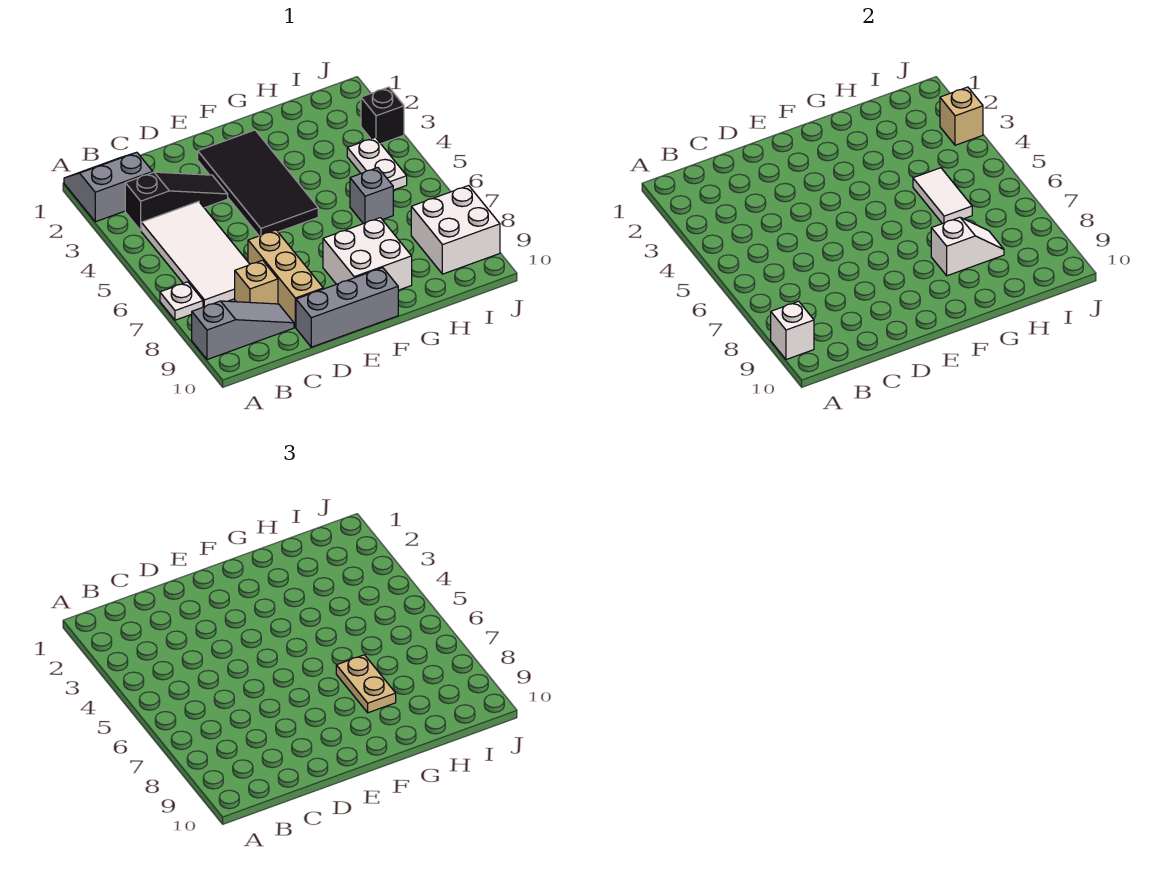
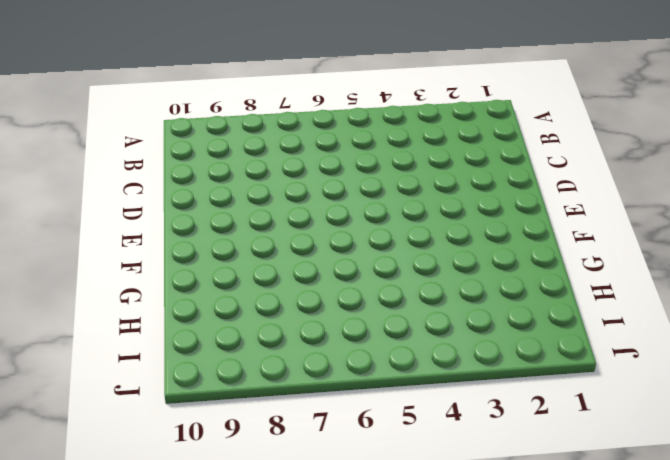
none -> grey slope A1:B2 level 1 top 2
none -> white plate A7 level 1
none -> grey slope A9:C9 level 1 top A

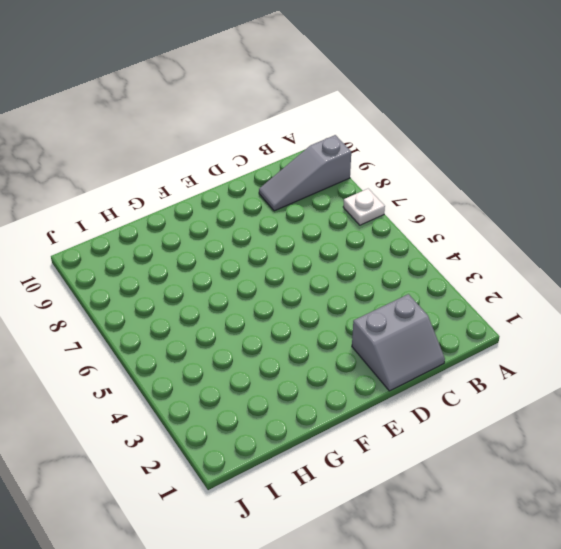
grey slope C1:D2 level 1 top 2 -> grey slope A1:B2 level 1 top 2
none -> black slope B3:D3 level 1 top B
none -> white tile B4:C7 level 1
none -> tan brick C8 level 1

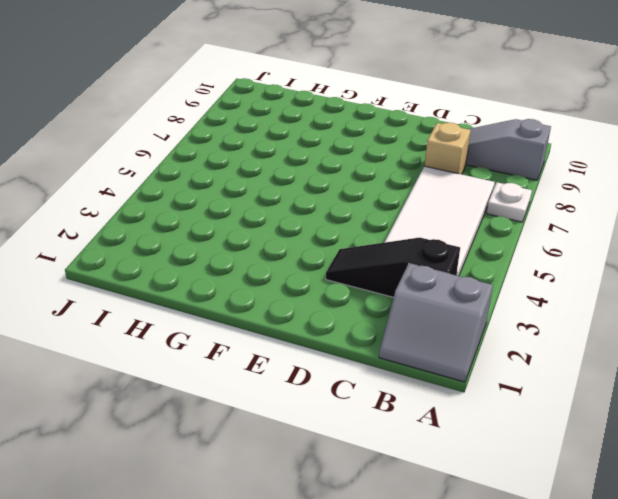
none -> tan brick D7:D9 level 1
none -> grey brick D10:F10 level 1
none -> black tile E2:F5 level 1

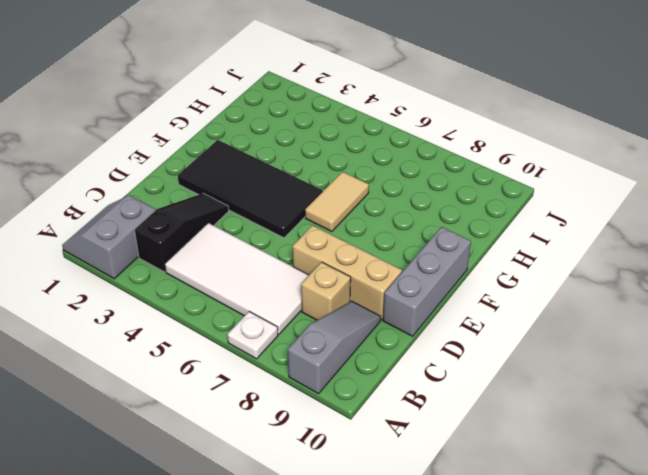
tan tile F6:G6 level 1 -> none
none -> white brick F8:G9 level 1
none -> grey brick H6 level 1
none -> white plate I4:I5 level 1

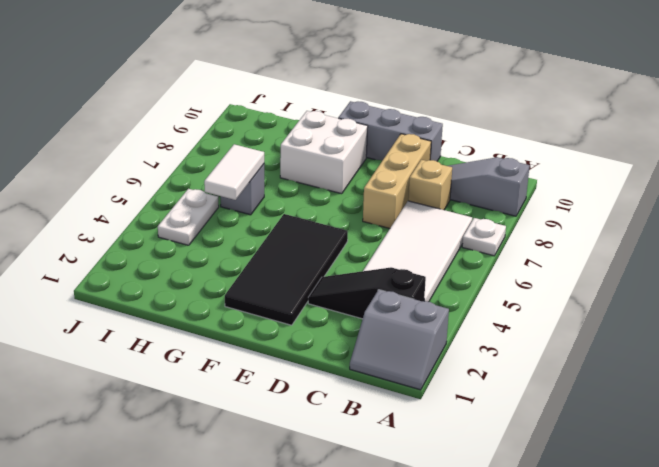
none -> white brick I8:J9 level 1
none -> black brick J3 level 1
none -> white brick A9 level 2

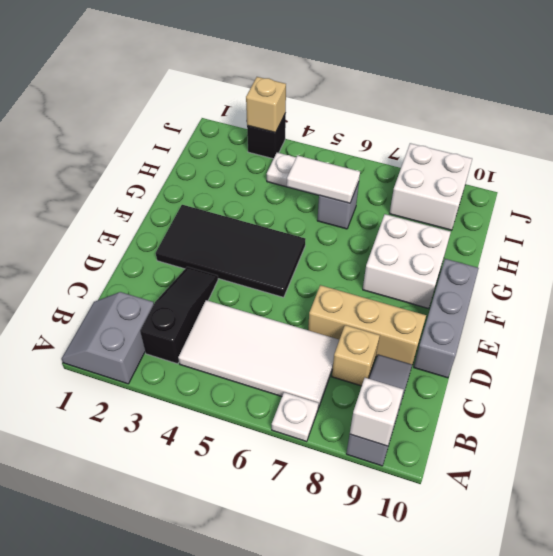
none -> white slope G8:H8 level 2 top G
none -> tan plate G7:G8 level 3

